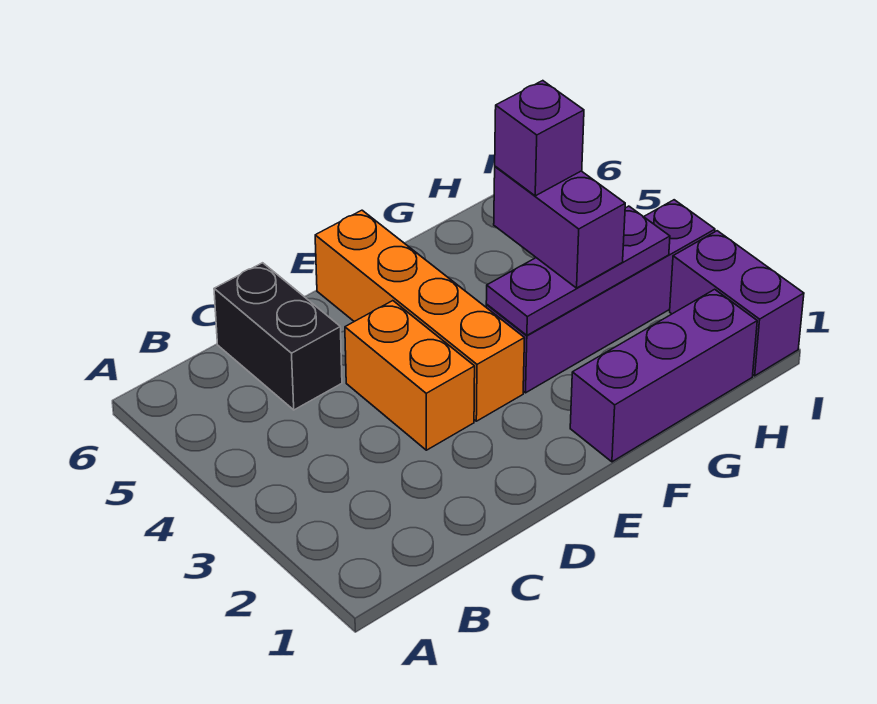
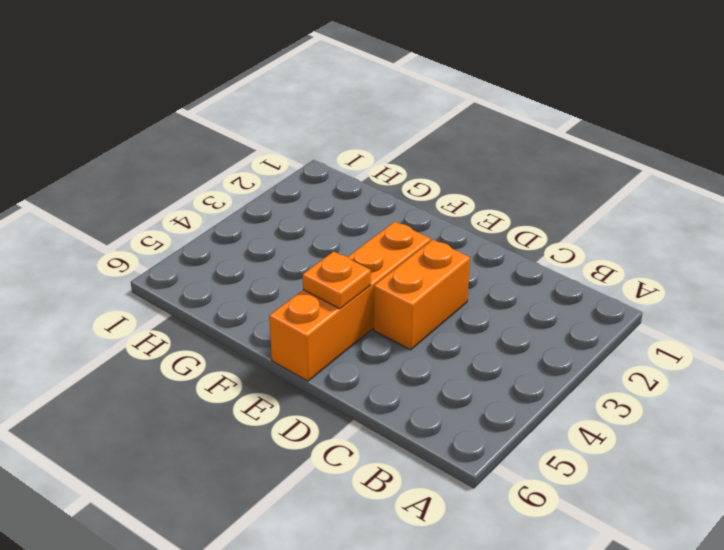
orange plate E5 level 2 -> none
none -> black brick C5:C6 level 1
none -> purple brick F1:H1 level 1

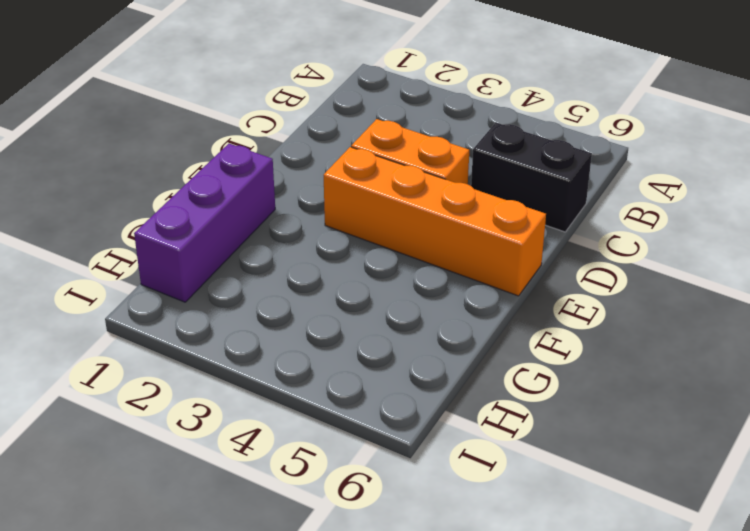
none -> purple brick F3:I3 level 1
none -> purple brick I1:I2 level 1

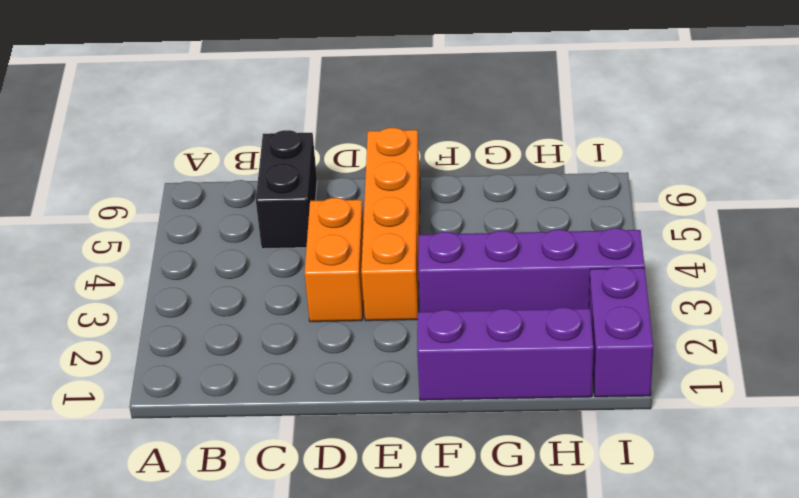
none -> purple plate F3:H3 level 2
none -> purple brick G3:G4 level 3

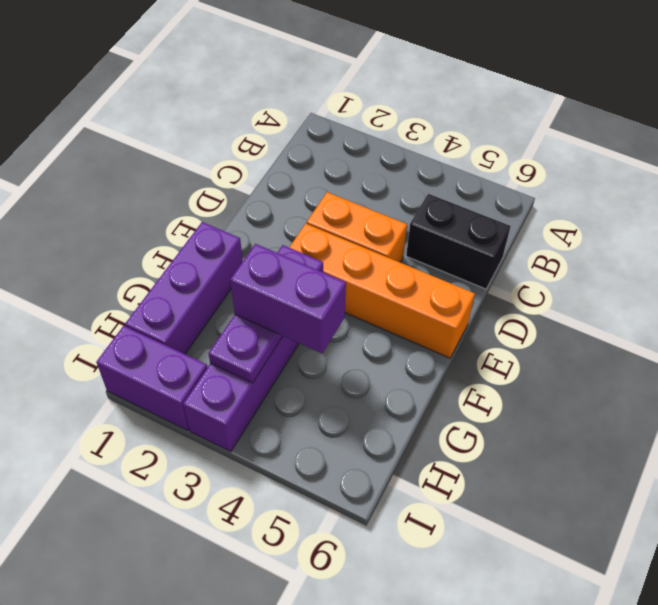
none -> purple brick G4 level 4

